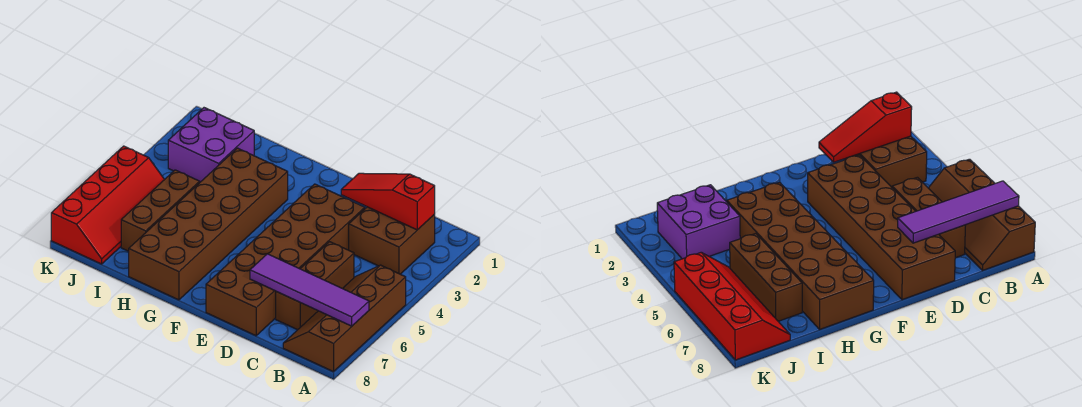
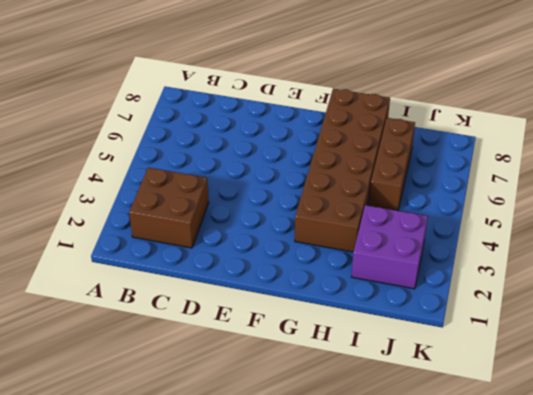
none -> brown slope A5:B8 level 1 top A
none -> brown brick C5:C7 level 1

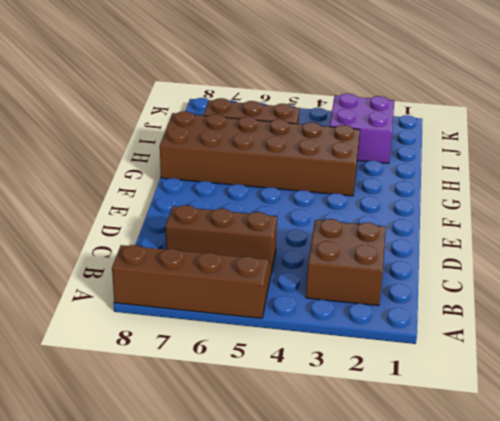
none -> brown brick D3:E8 level 1
none -> red slope J5:K8 level 1 top K

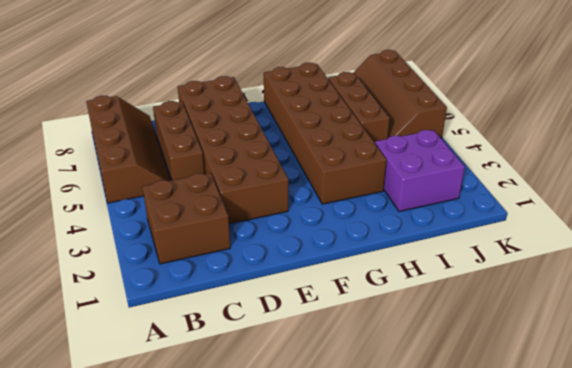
brown slope J5:K8 level 1 top K -> red slope J5:K8 level 1 top K
none -> purple tile A7:D7 level 2
none -> red slope B2:D2 level 2 top B

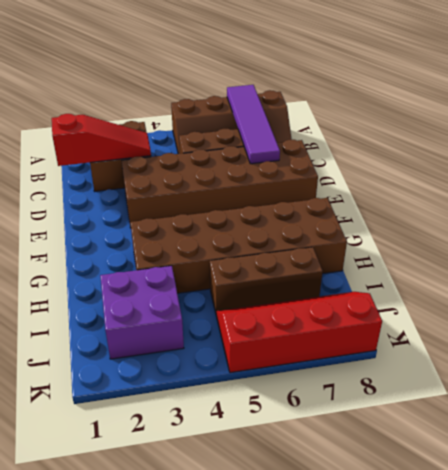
red slope C1:C3 level 2 top 1 -> red slope B2:D2 level 2 top B

